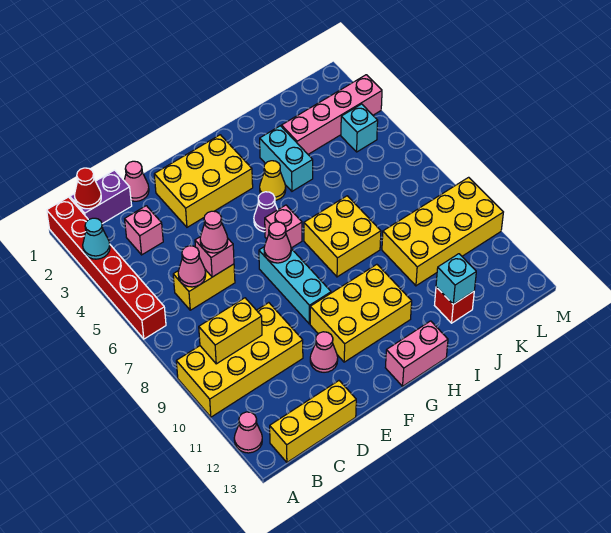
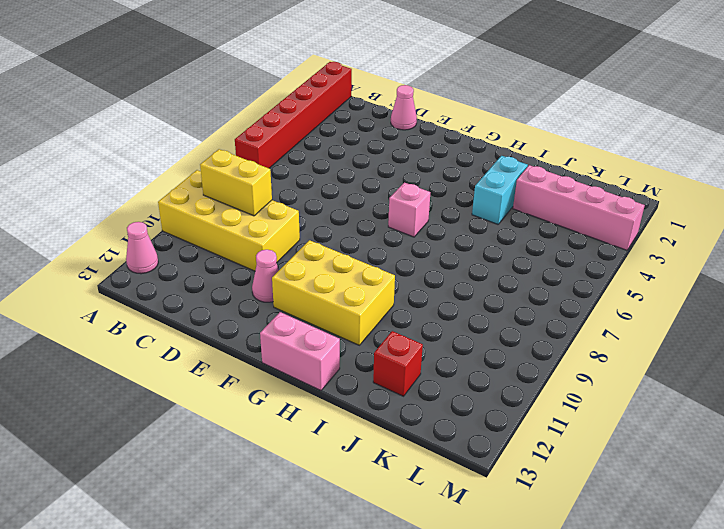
none -> purple brick B1:C1 level 1
none -> yellow brick B13:D13 level 1
none -> pink brick C3 level 1
none -> yellow brick C6:D6 level 1

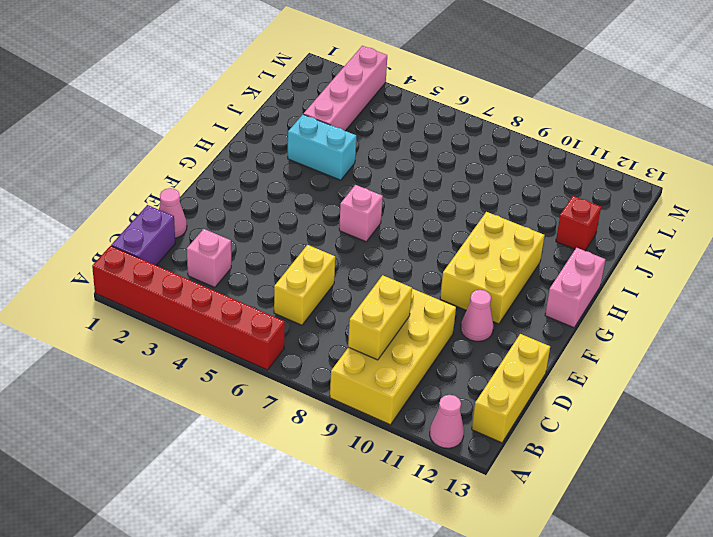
none -> yellow brick E2:G3 level 1
none -> cyan brick F7:F9 level 1
none -> purple cone G5 level 1
none -> yellow cone H4 level 1

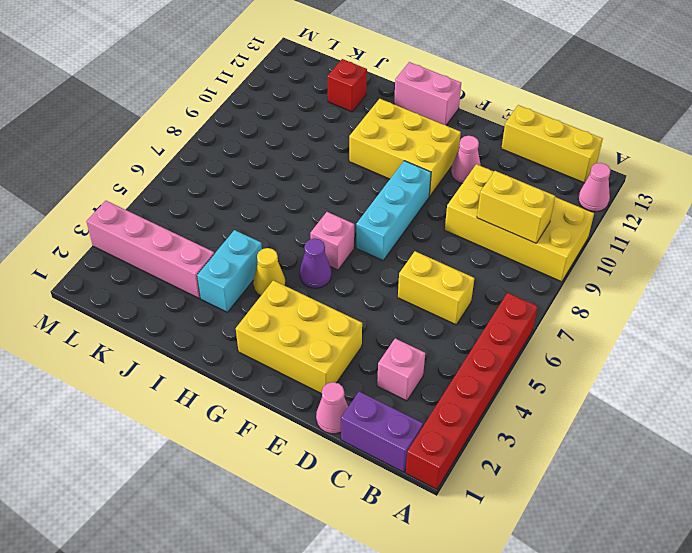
none -> yellow brick H7:I8 level 1
none -> yellow brick J9:M10 level 1
none -> cyan brick L4 level 1
none -> cyan cone A3 level 2

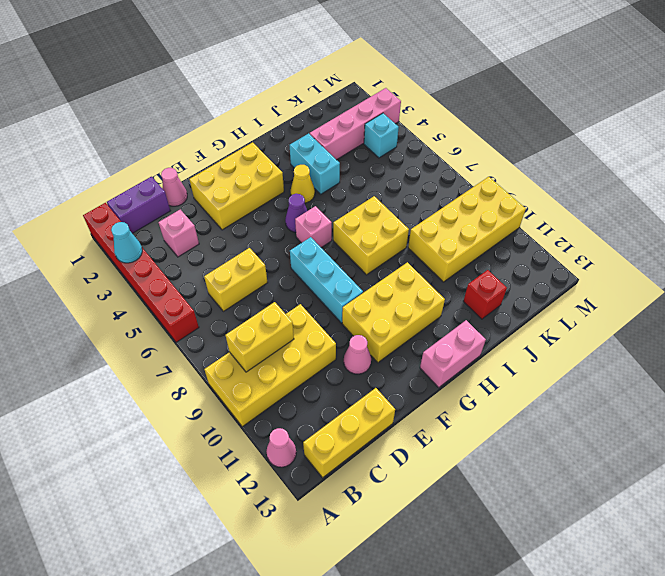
none -> red cone B1 level 2
none -> pink cone C6 level 2
none -> pink brick D6 level 2
none -> pink cone F7 level 2

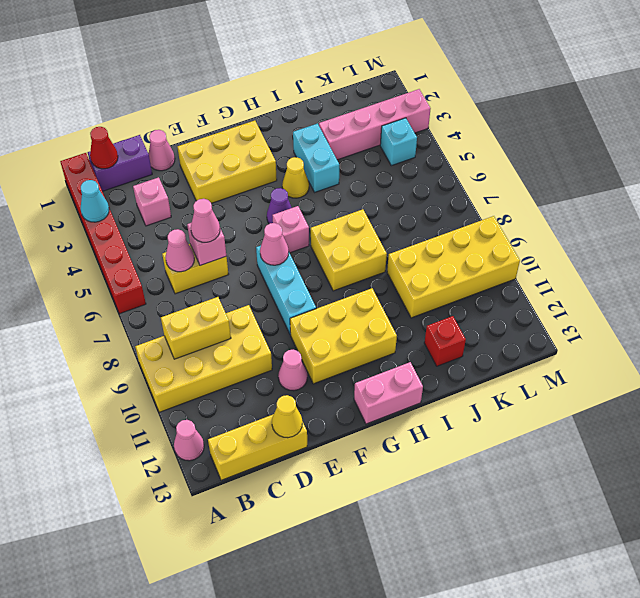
yellow cone D13 level 2 -> none
none -> cyan brick J12 level 2

